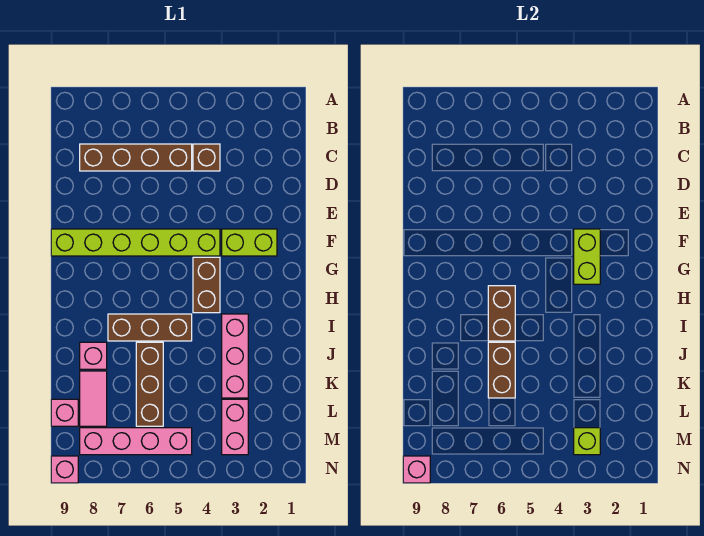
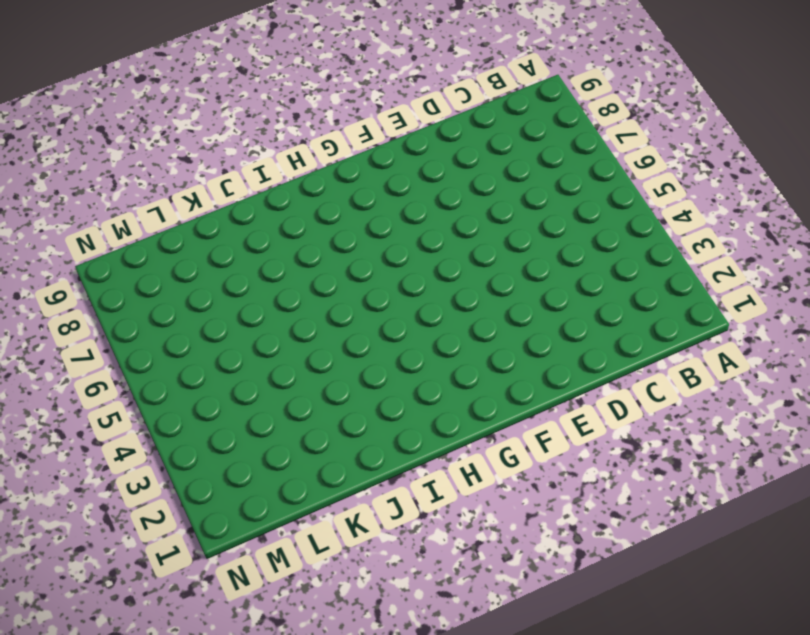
none -> brown brick C4 level 1
none -> brown brick C5:C8 level 1
none -> lime brick F2:F3 level 1

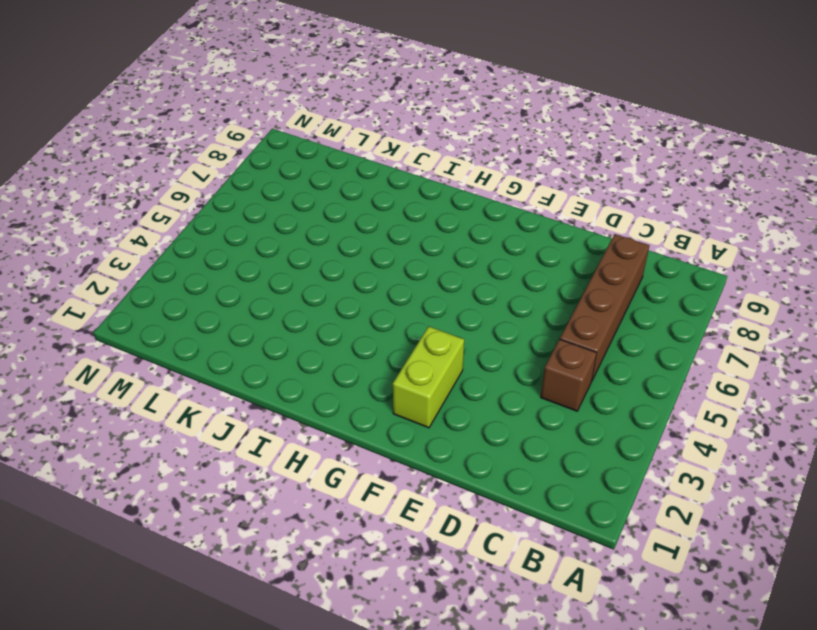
none -> lime brick F4:F9 level 1
none -> brown brick G4:H4 level 1
none -> pink brick I3:K3 level 1

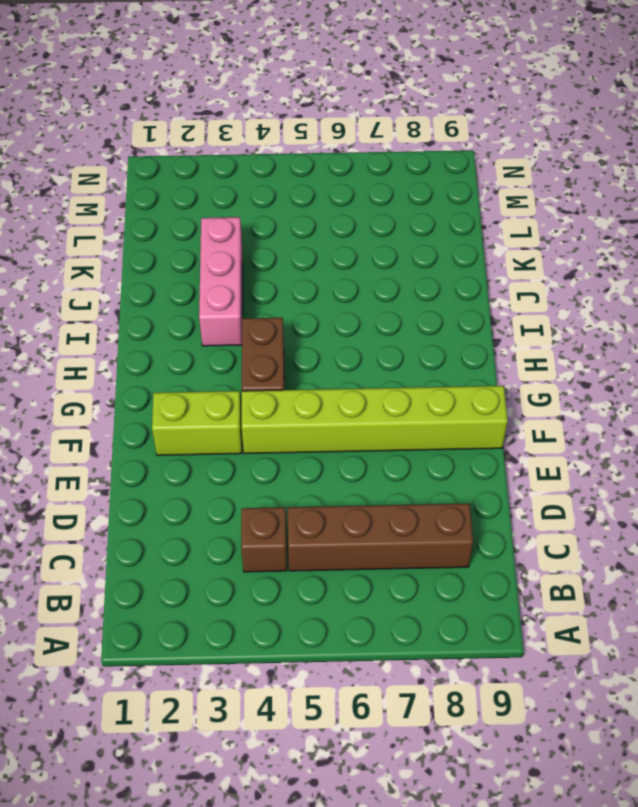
none -> brown brick I5:I7 level 1
none -> brown brick J6:L6 level 1
none -> pink brick J8 level 1

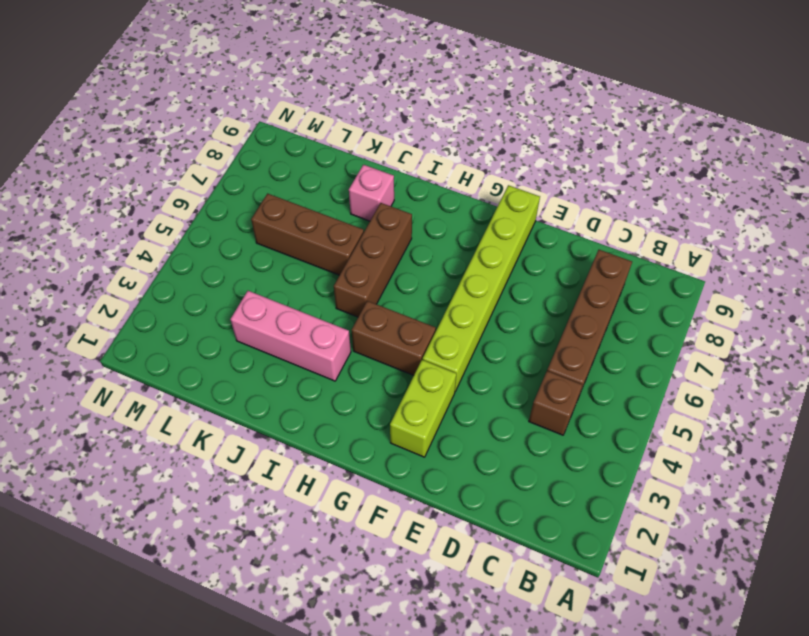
none -> pink tile K8:L8 level 1
none -> pink brick L3:M3 level 1
none -> pink brick L9 level 1

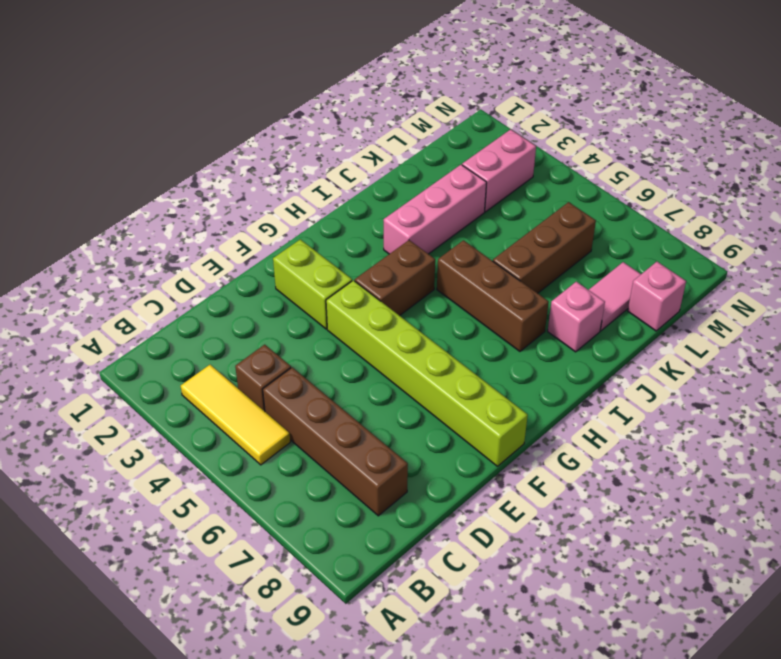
yellow tile B3:B5 level 1 -> none
none -> pink brick M5:M8 level 1
none -> pink brick N9 level 1
none -> lime brick F3:G3 level 2

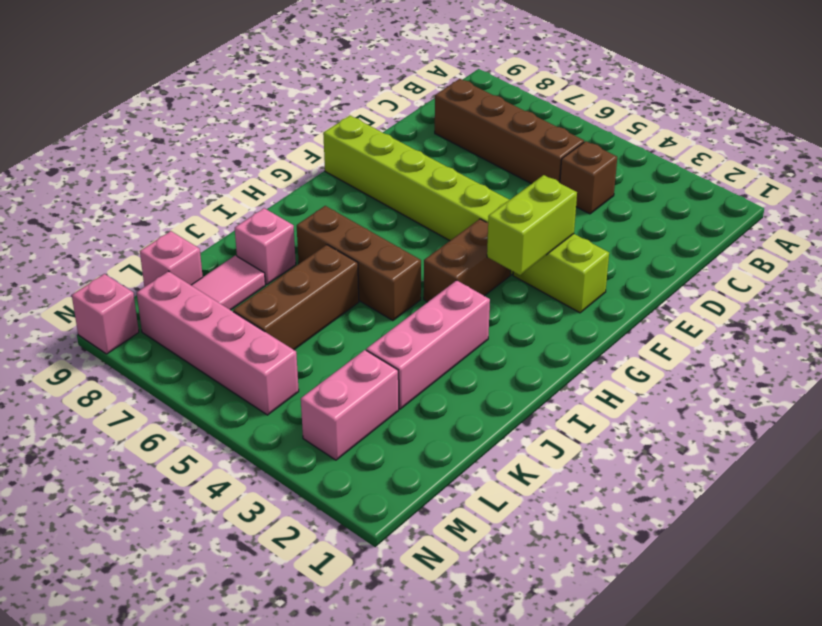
none -> brown brick H6:I6 level 2
none -> brown brick J6:K6 level 2
none -> lime brick M3 level 2

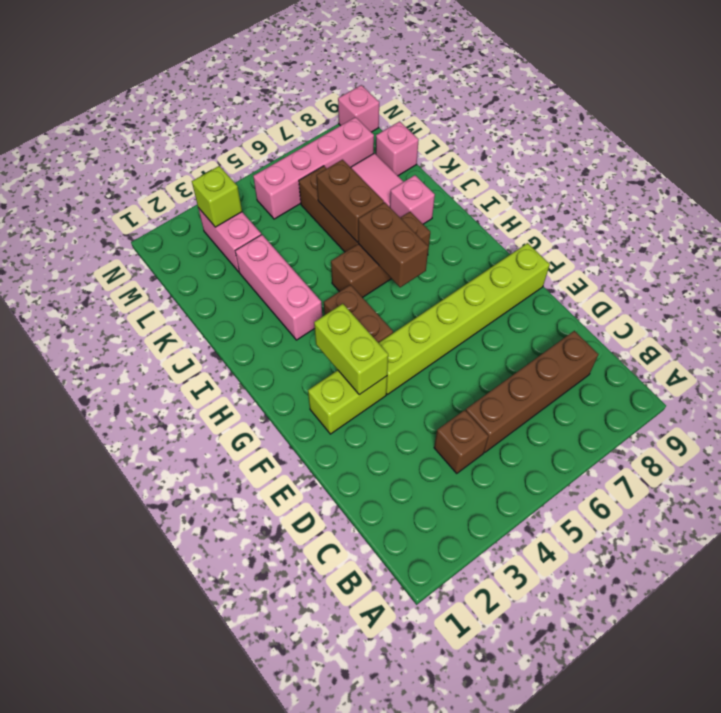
none -> pink brick N9 level 2

